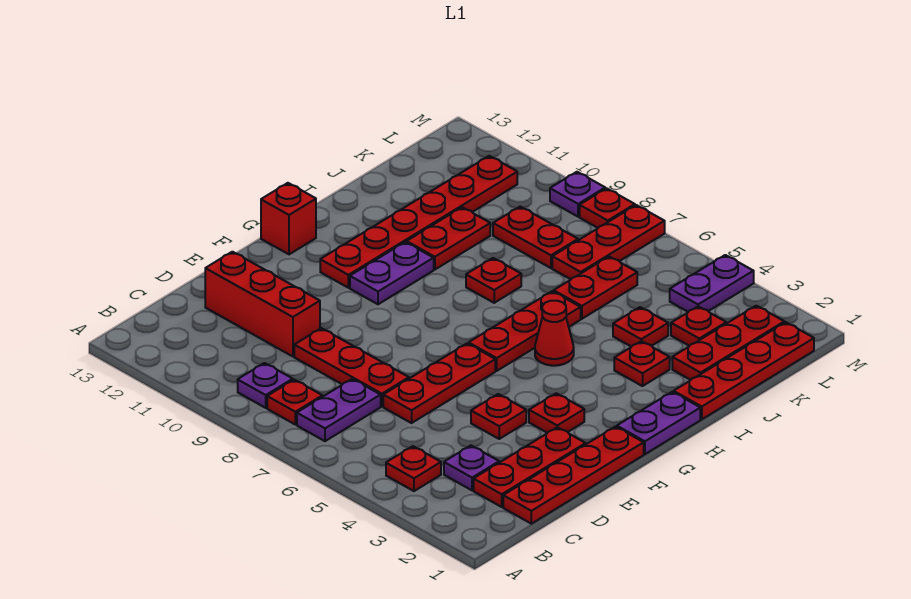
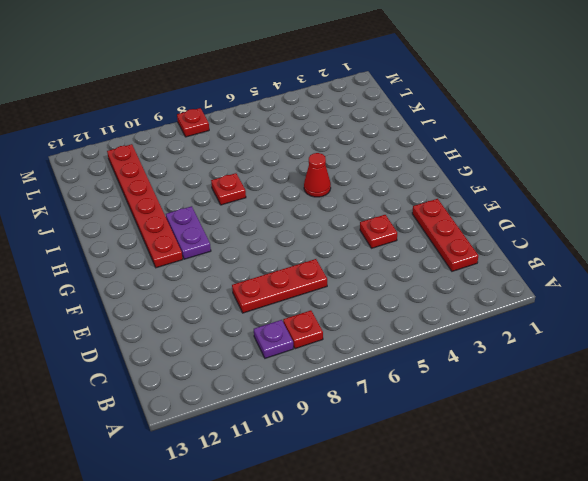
none -> red plate B4 level 1
none -> purple plate B7:C7 level 1
none -> red plate C1:F1 level 1
none -> purple plate C3 level 1

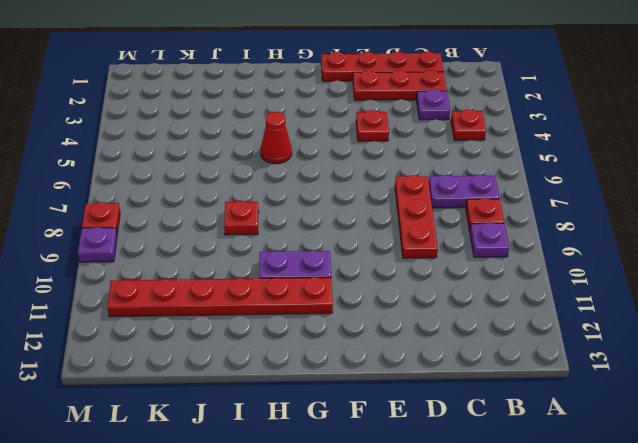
none -> red plate D6:F6 level 1
none -> red brick D10:D12 level 1
none -> red plate F3 level 1
none -> purple plate G1:H1 level 1

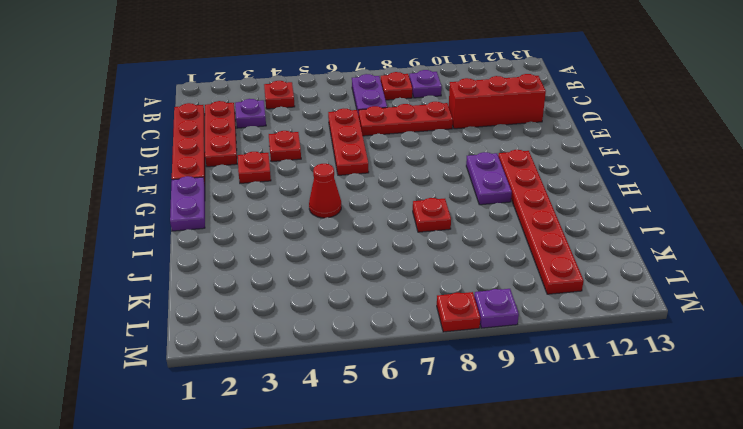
none -> red plate G6:I6 level 1
none -> red brick G13 level 1
none -> red plate I1:L1 level 1
none -> red plate I3 level 1

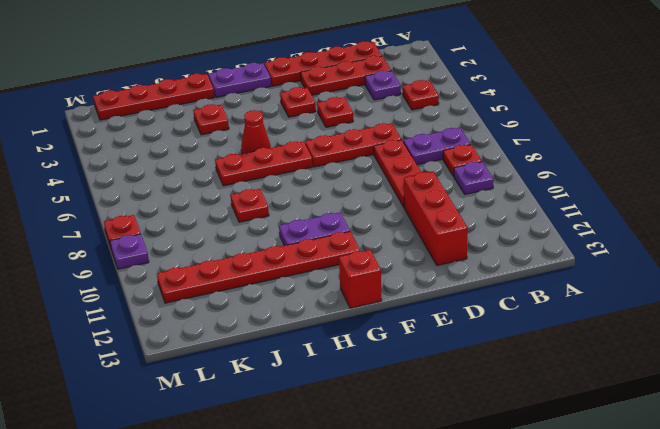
none -> red plate I10:J10 level 1
none -> red plate J2:L2 level 1
none -> red plate J4 level 1
none -> red plate J6:K6 level 1

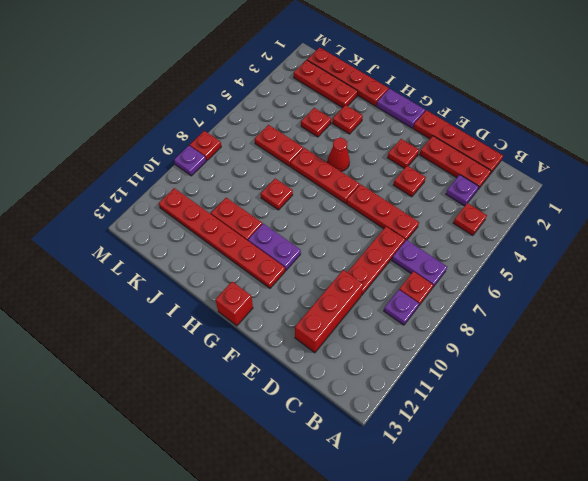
none -> red plate K3 level 1
none -> red plate K7:M7 level 1
none -> red plate K8:K9 level 1
none -> purple plate L4:M4 level 1

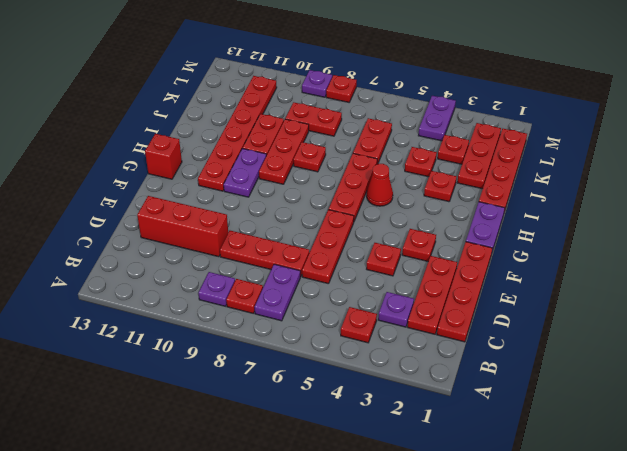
red plate H9:J9 level 1 -> red plate K7:M7 level 1

